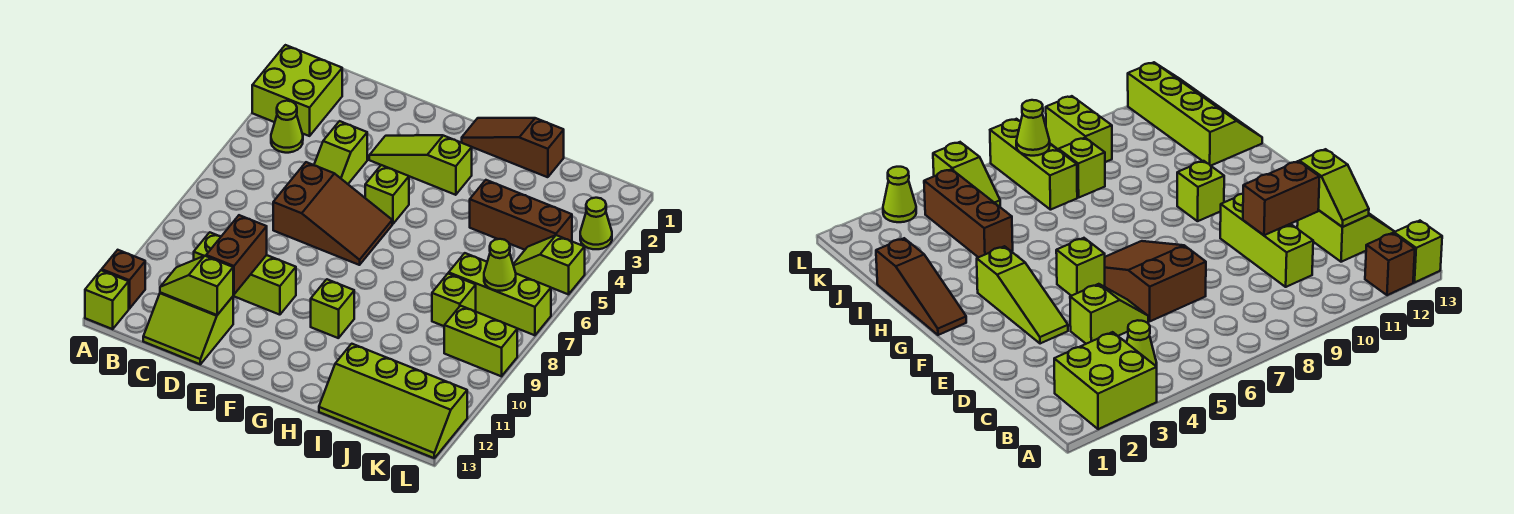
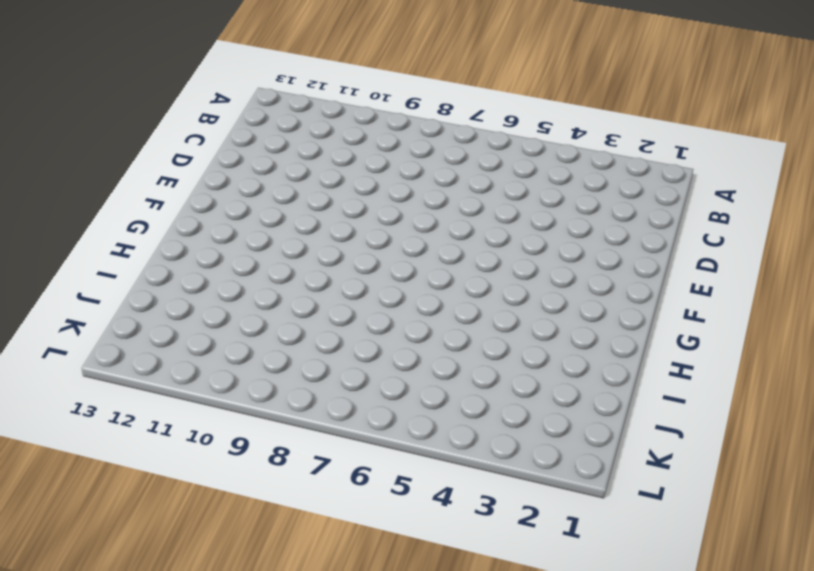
none -> lime brick A2:B3 level 1
none -> brown brick A12 level 1
none -> lime brick A13 level 1

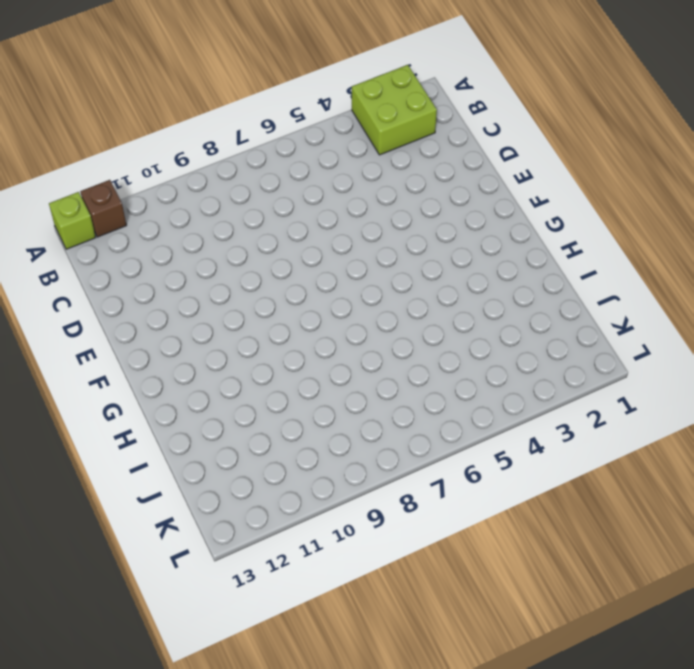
none -> lime cone B4 level 1
none -> lime brick C10:E10 level 1
none -> lime slope C12:D13 level 1 top 12

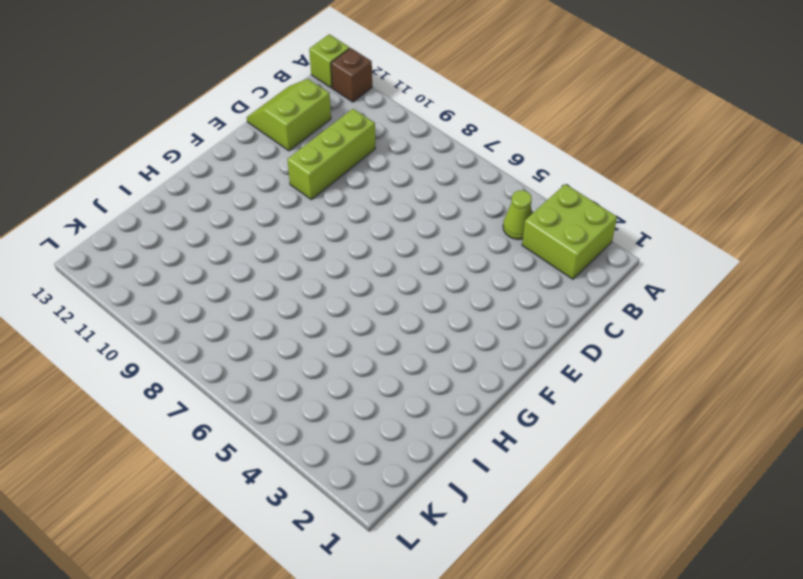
none -> lime slope D4:D5 level 1 top 4
none -> brown slope D6:F7 level 1 top D
none -> lime slope E3:G3 level 1 top G

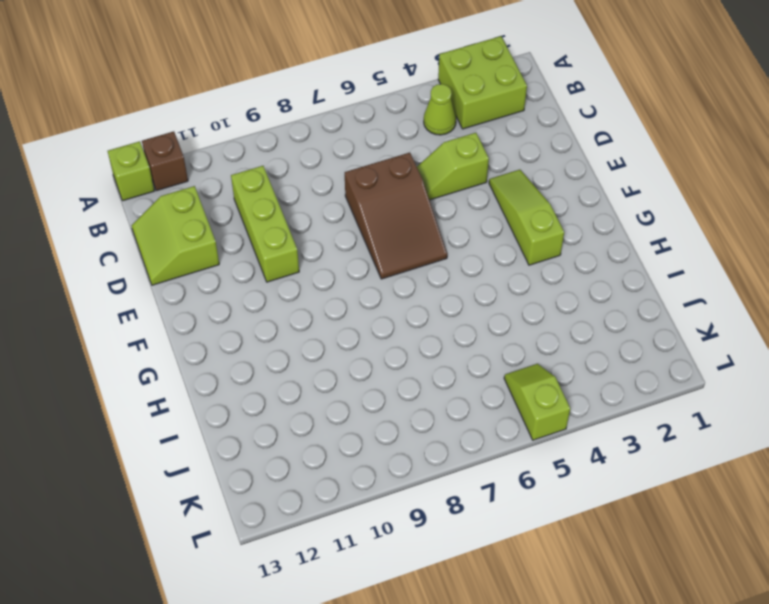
none -> lime brick F5 level 1
none -> brown slope G1:I1 level 1 top I
none -> lime brick G10 level 1

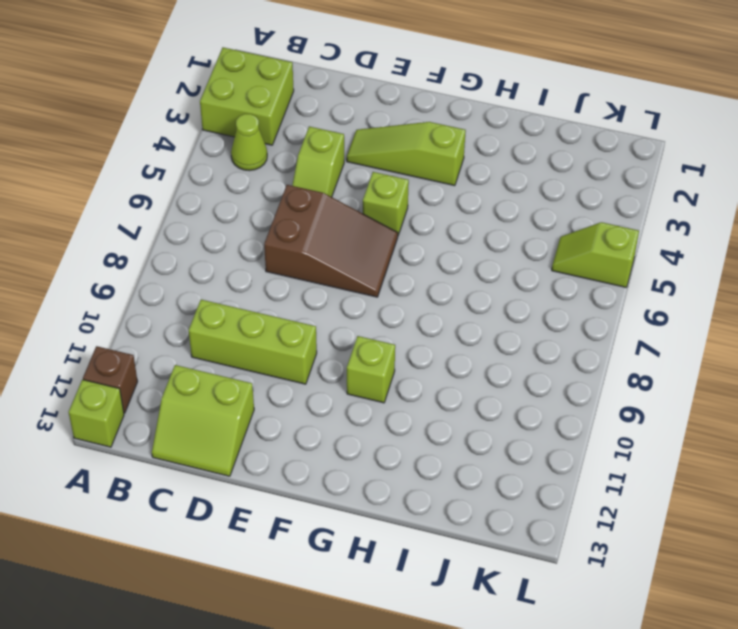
none -> brown slope G1:I1 level 1 top I
none -> brown brick I4:K4 level 1
none -> lime slope I12:L13 level 1 top 12

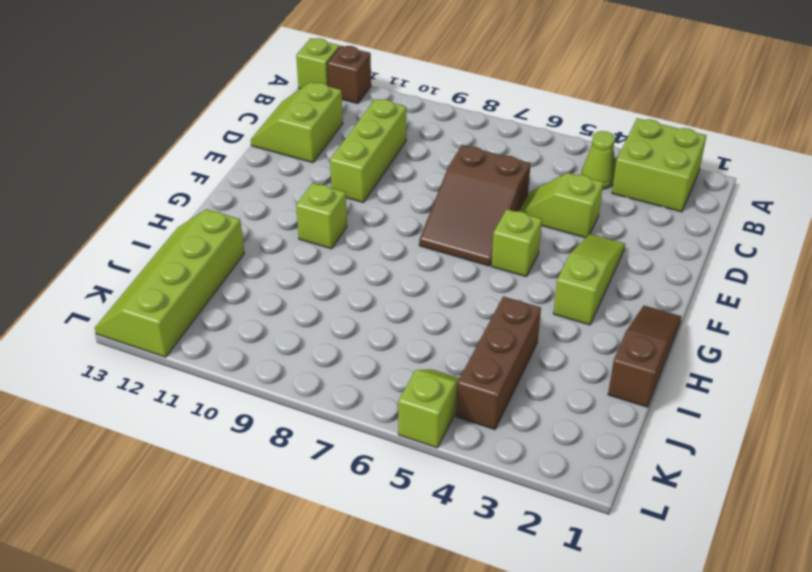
none -> lime brick J7:L7 level 1
none -> lime brick J8 level 1
none -> lime brick K9:L9 level 1

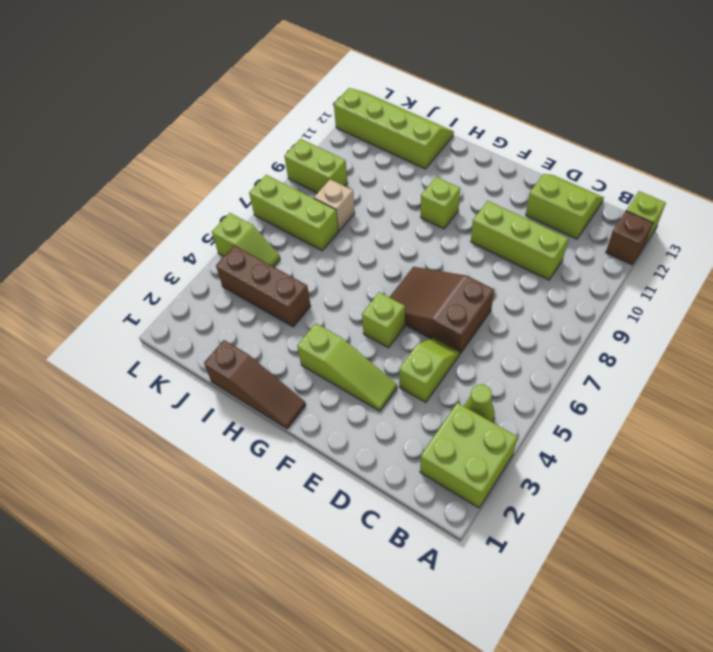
tan brick J8 level 1 -> lime brick J8 level 1
none -> lime cone L3 level 1
none -> lime slope C12:D12 level 2 top D
none -> brown brick D10:D11 level 2

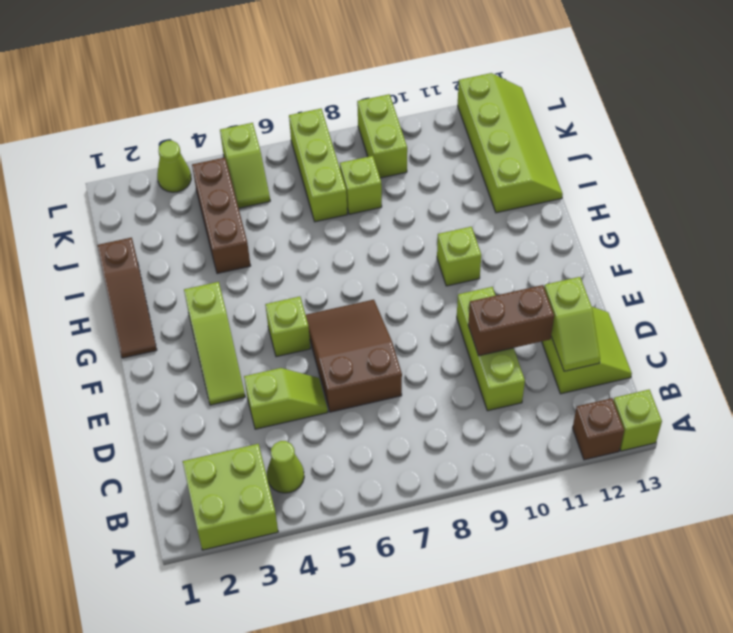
none -> lime cone K7 level 2

